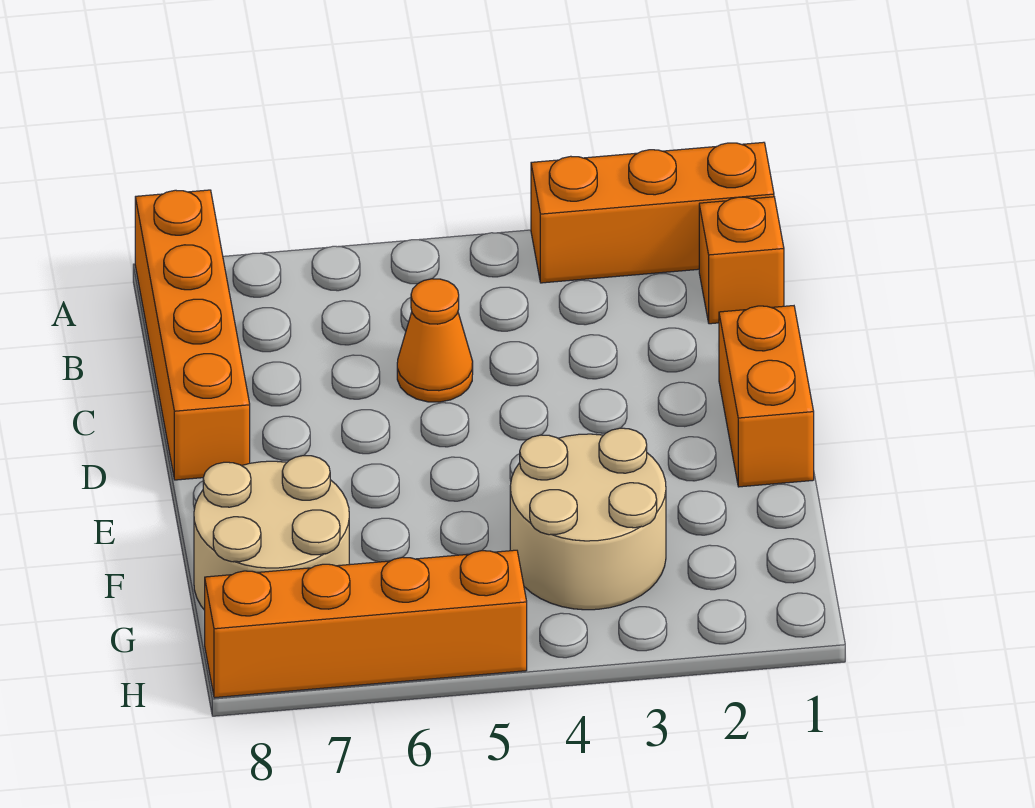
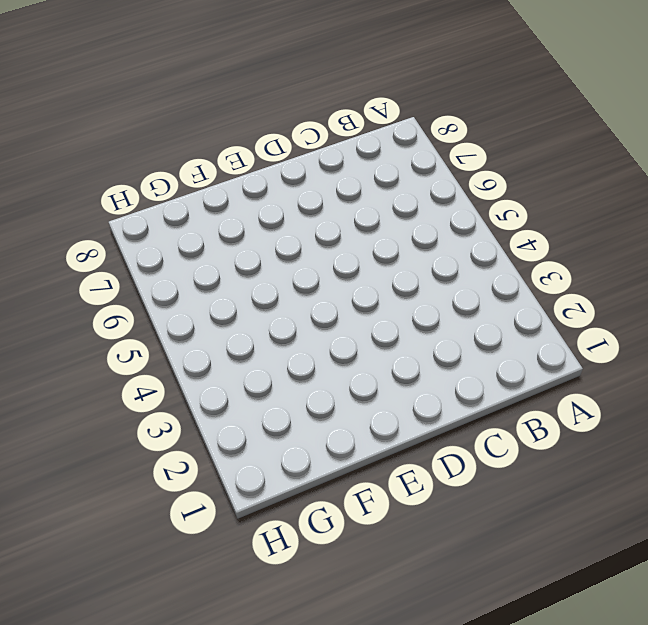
none -> orange brick A1:A3 level 1
none -> orange brick A8:D8 level 1

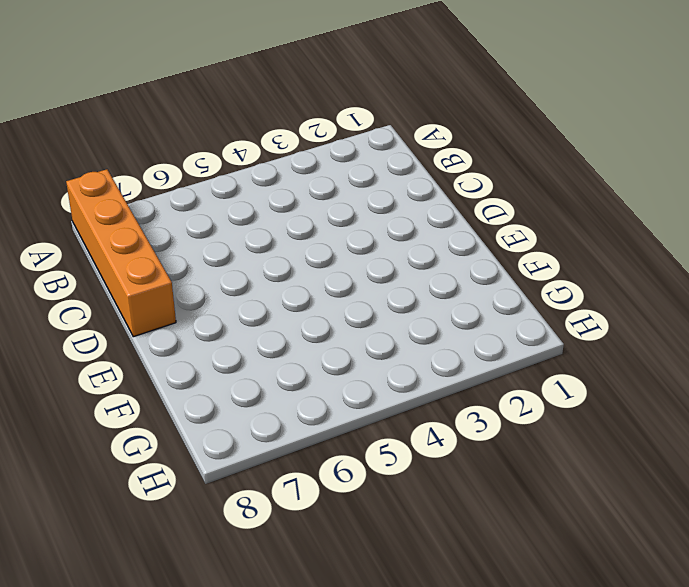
none -> orange brick A1:A3 level 1
none -> orange brick B1 level 1

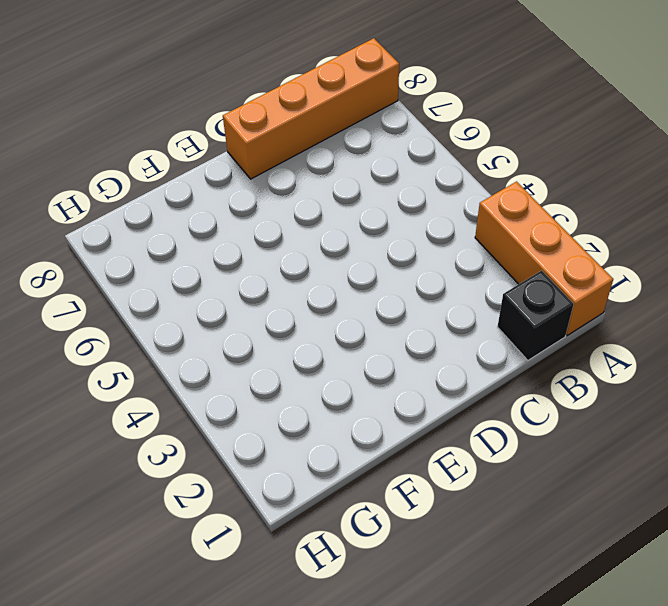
black brick B1 level 1 -> orange brick B1 level 1
none -> orange cone C5 level 1
none -> orange brick D1:E1 level 1

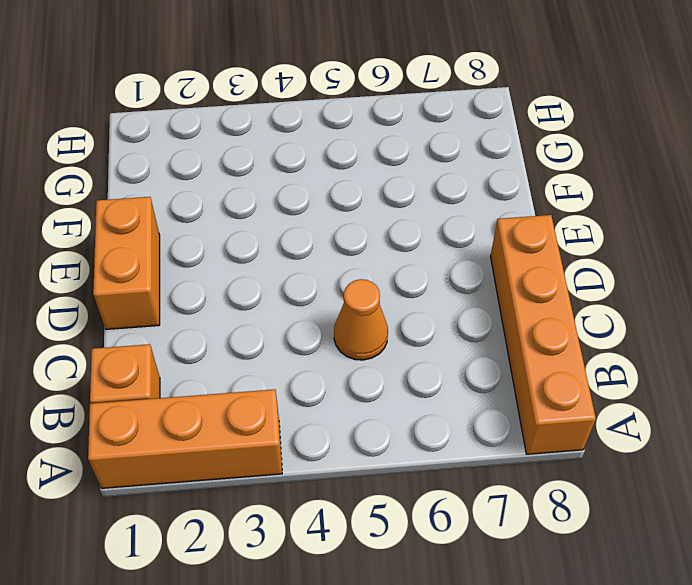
none -> tan round brick F3:G4 level 1
none -> tan round brick F7:G8 level 1

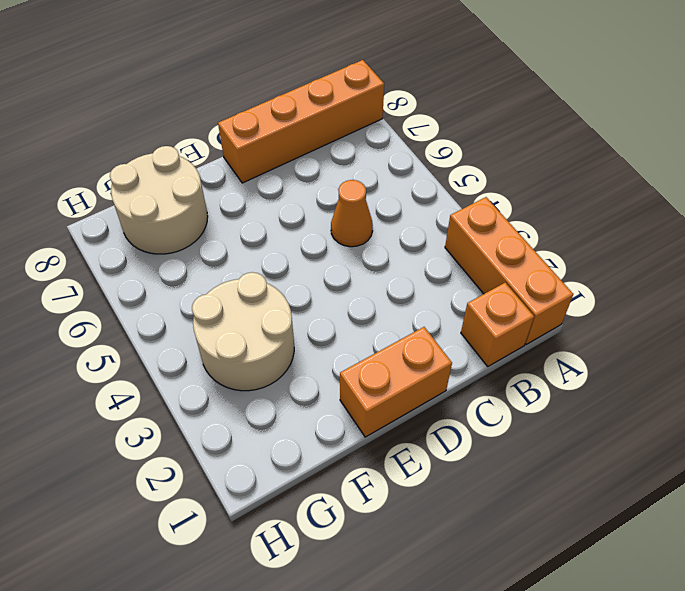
none -> orange brick H5:H8 level 1

